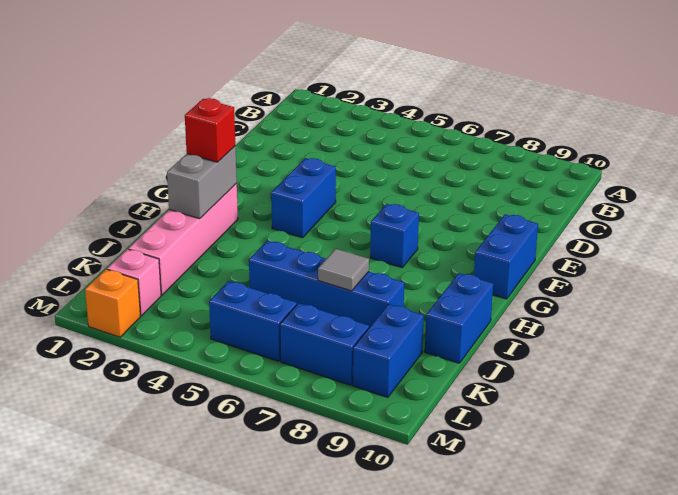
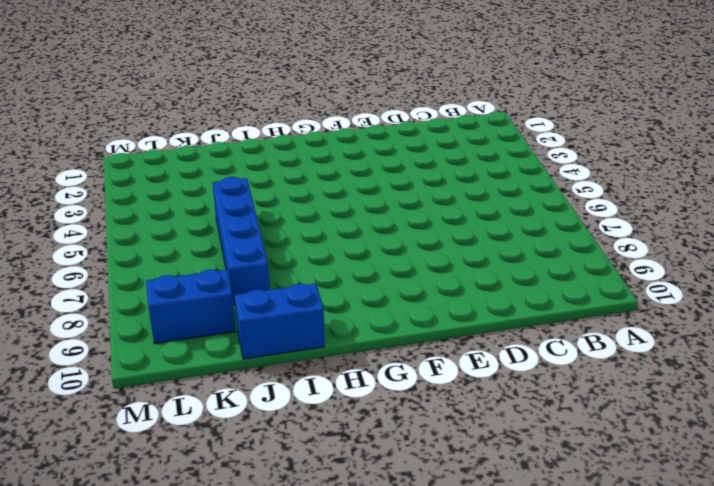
none -> blue brick F4:G4 level 1
none -> blue brick F10:G10 level 1
none -> blue brick G7 level 1

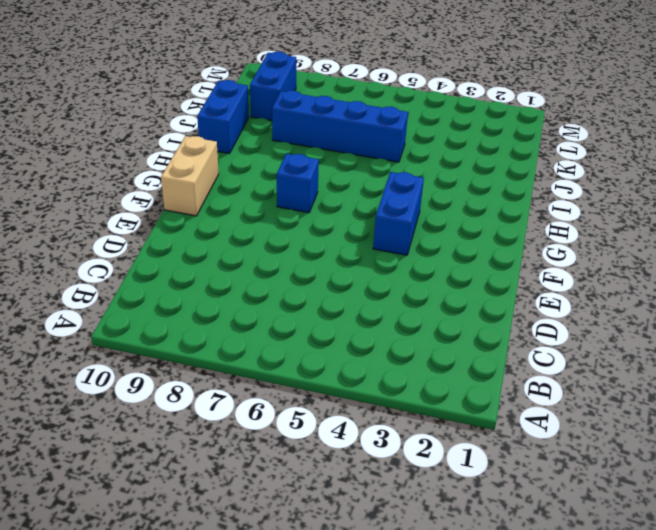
tan brick F10:G10 level 1 -> blue brick F10:G10 level 1
none -> pink brick H2:K2 level 1
none -> pink brick L2 level 1
none -> blue brick L5:L6 level 1

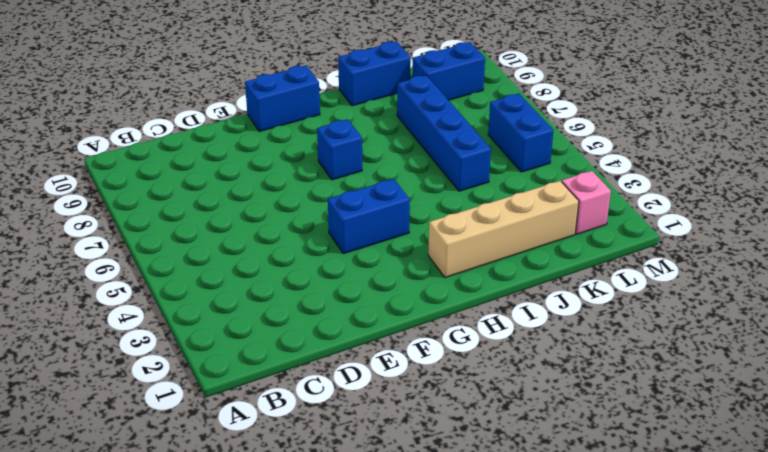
tan brick H2:K2 level 1 -> pink brick H2:K2 level 1
none -> blue brick L7:L8 level 1
none -> orange brick M2 level 1
none -> grey brick H2:I2 level 2

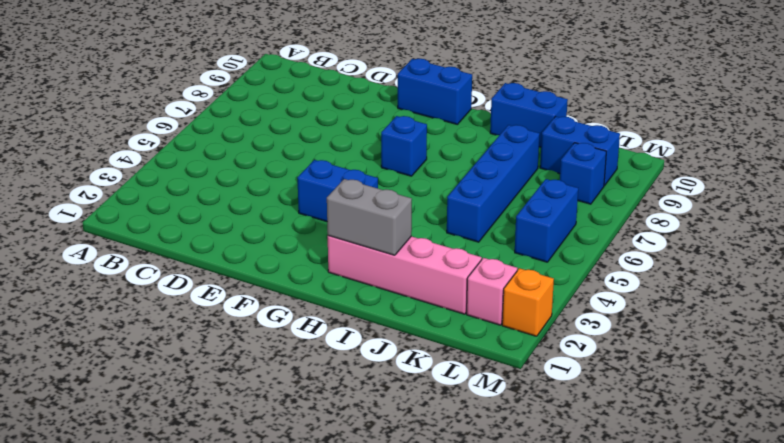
blue brick L8 level 1 -> blue brick L7:L8 level 1
none -> grey tile J7 level 2
none -> red brick H2 level 3

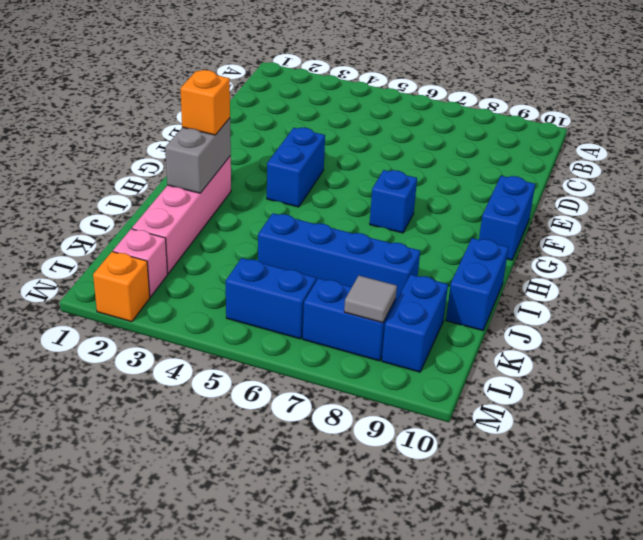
orange brick H2 level 3 -> red brick H2 level 3
grey tile L8 level 2 -> grey tile J7 level 2

